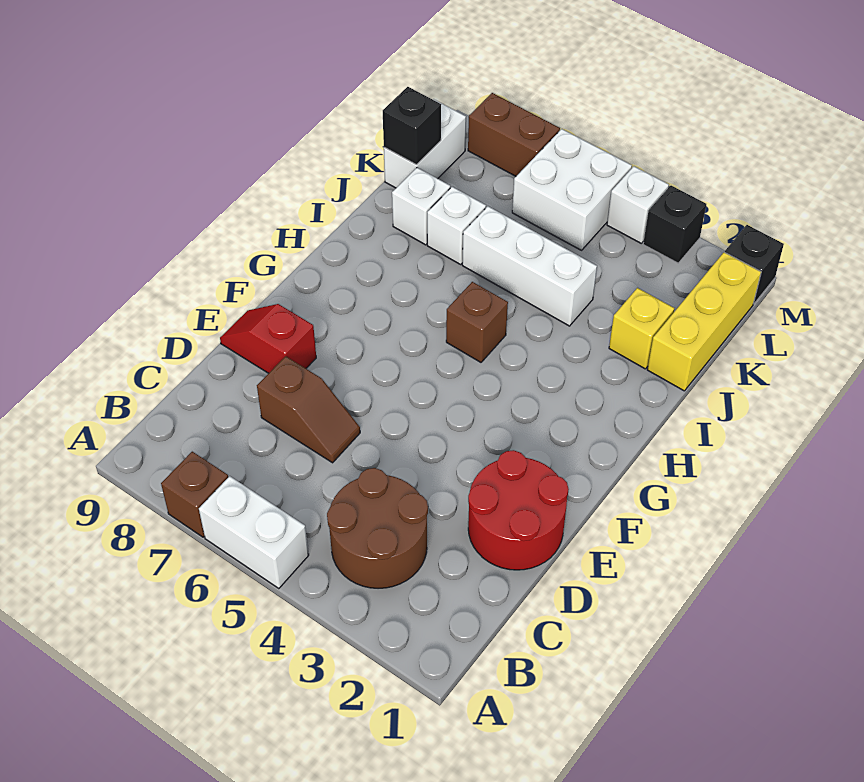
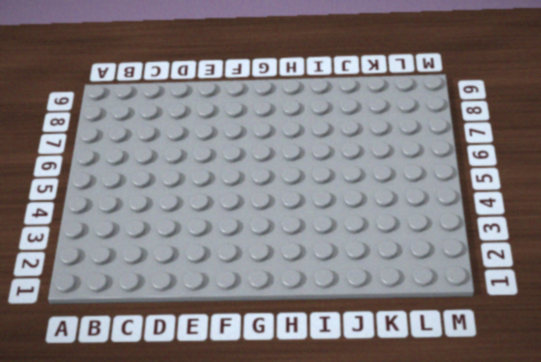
none -> white brick A5:A6 level 1
none -> brown brick A7 level 1
none -> brown round brick B3:C4 level 1

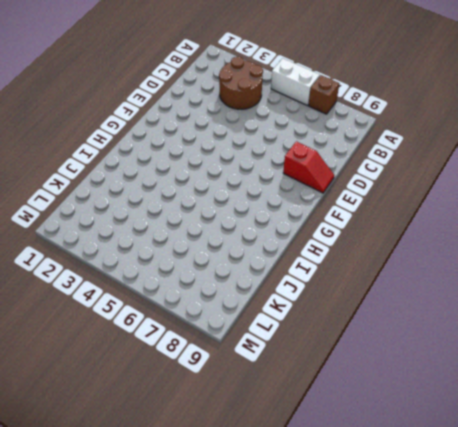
none -> red round brick D1:E2 level 1
none -> brown slope D6:D7 level 1 top 7
none -> brown brick H5 level 1

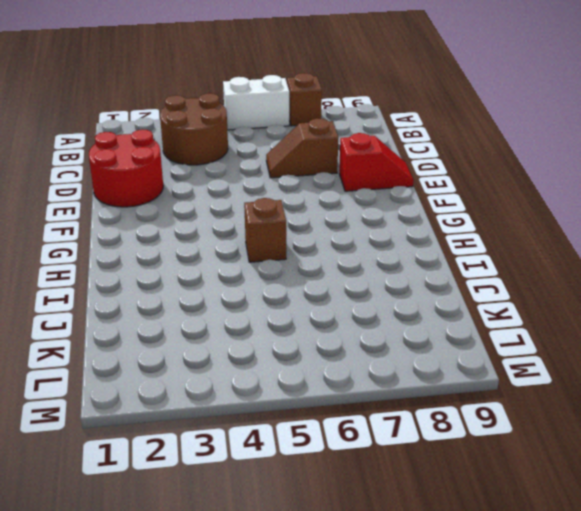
none -> yellow brick J1:L1 level 1
none -> yellow brick J2 level 1
none -> white brick J4:J6 level 1

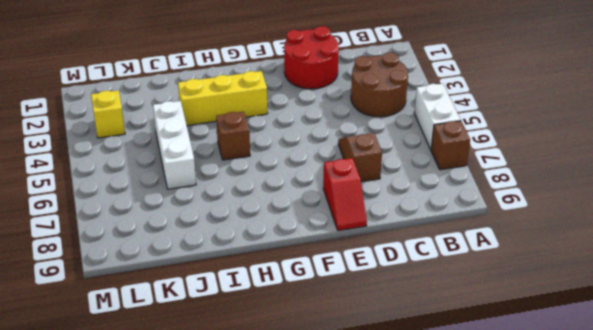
yellow brick G3:I3 level 1 -> yellow brick J1:L1 level 1
yellow brick L3 level 1 -> yellow brick J2 level 1
none -> white brick J7 level 1
none -> white brick J8 level 1
none -> white brick K9:L9 level 1

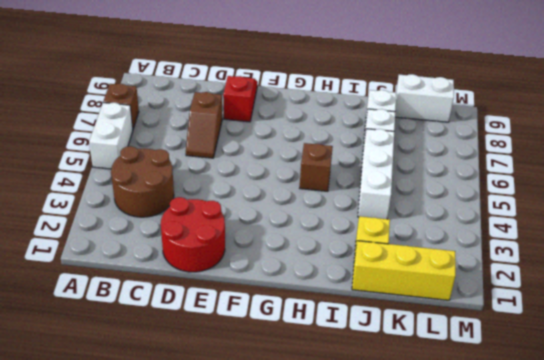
none -> white brick L5:M6 level 1
none -> black brick M1 level 1
none -> black brick M3 level 1

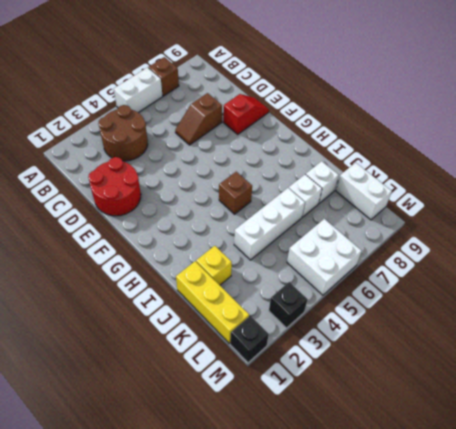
none -> white brick M4 level 1
none -> brown brick M7:M8 level 1
none -> black brick K9 level 2

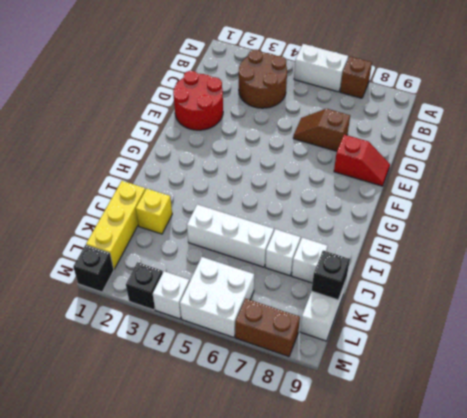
none -> brown brick H5 level 1

